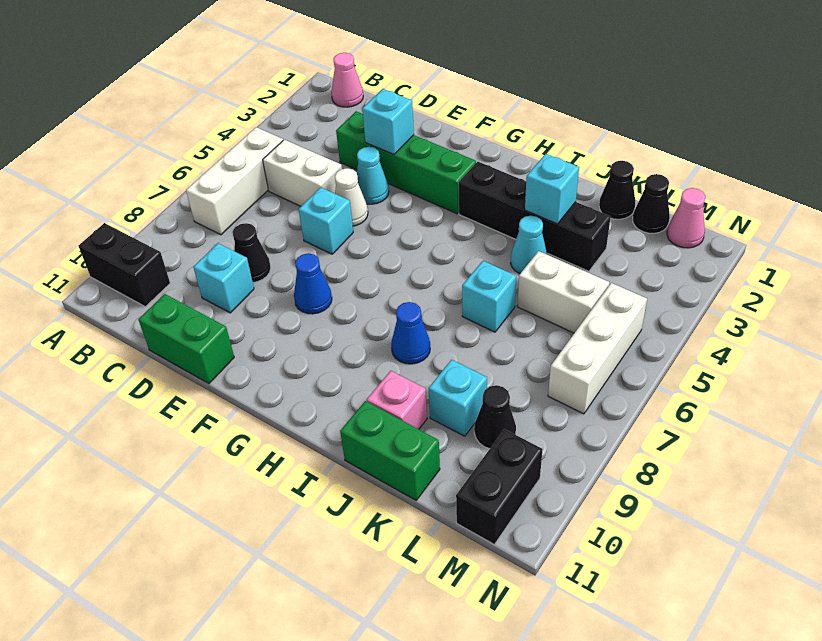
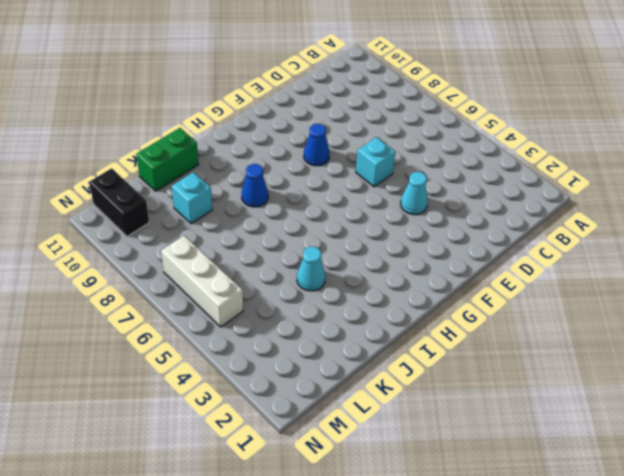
none -> black brick A10:B10 level 1
none -> pink cone B1 level 1
none -> white brick B5:B7 level 1

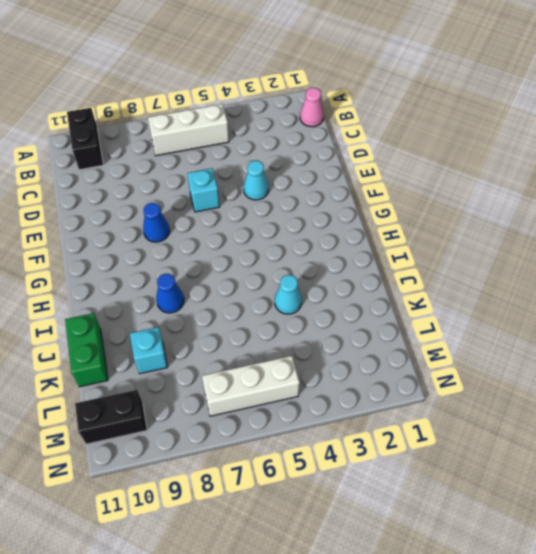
none -> white brick C5:D5 level 1
none -> green brick D3:G3 level 1
none -> black cone D8 level 1

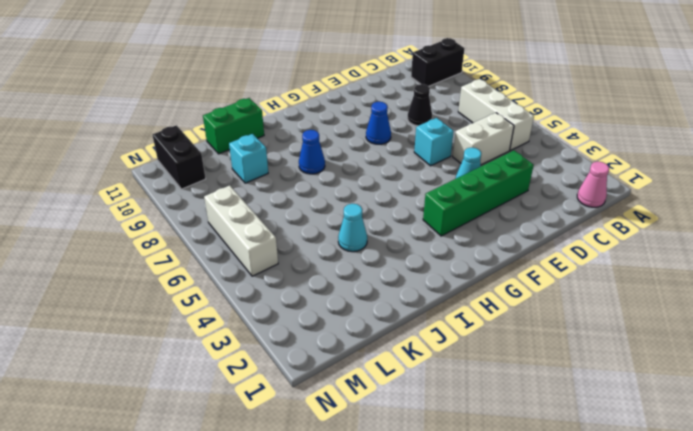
none -> cyan brick D9 level 1
none -> green brick D11:E11 level 1
none -> white cone E5 level 1

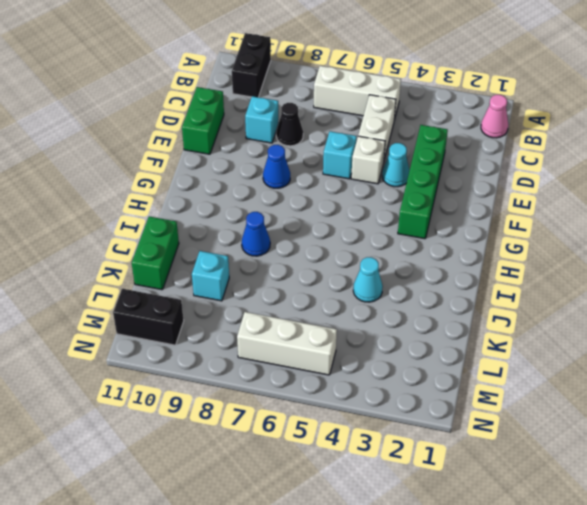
white brick E5 level 1 -> white cone E5 level 1
none -> black brick H3:K3 level 1
none -> cyan brick J6 level 1
none -> pink brick J10 level 1

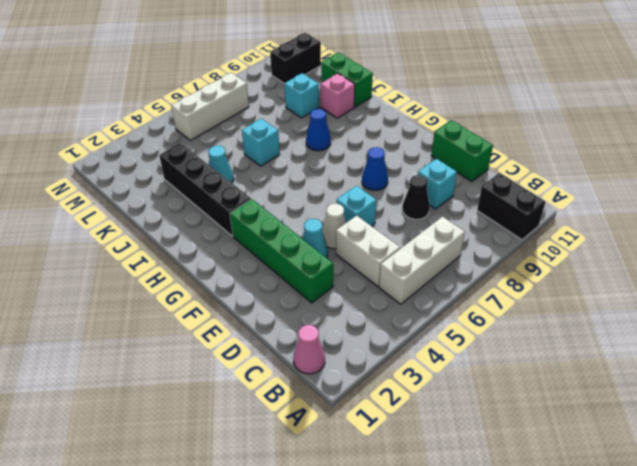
none -> black cone K1 level 1
none -> white brick K5:L5 level 1
none -> black cone L1 level 1

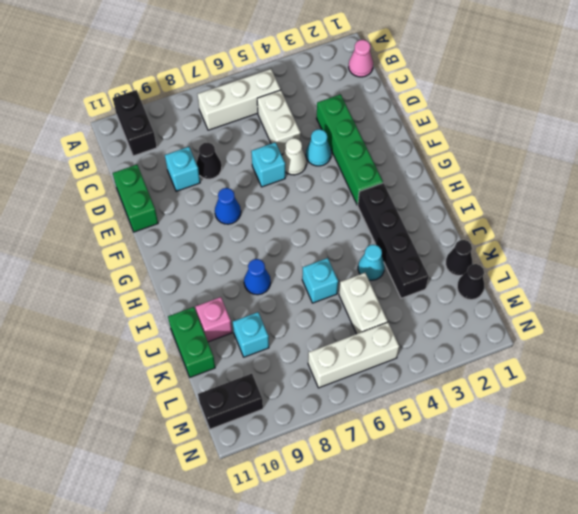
none -> black cone L9 level 1
none -> pink cone M1 level 1
none -> cyan brick E3 level 2

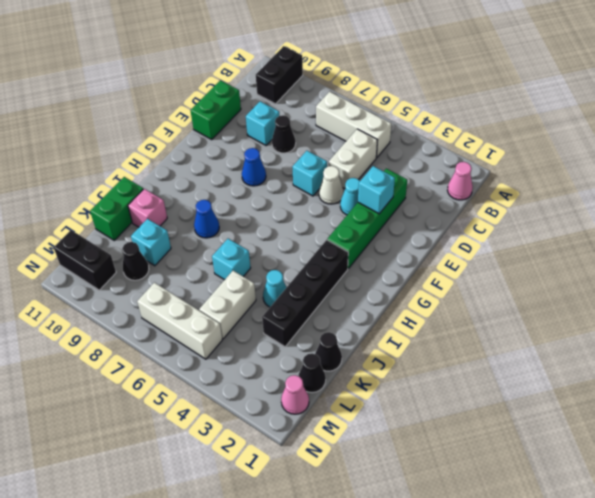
none -> cyan brick J3 level 2

